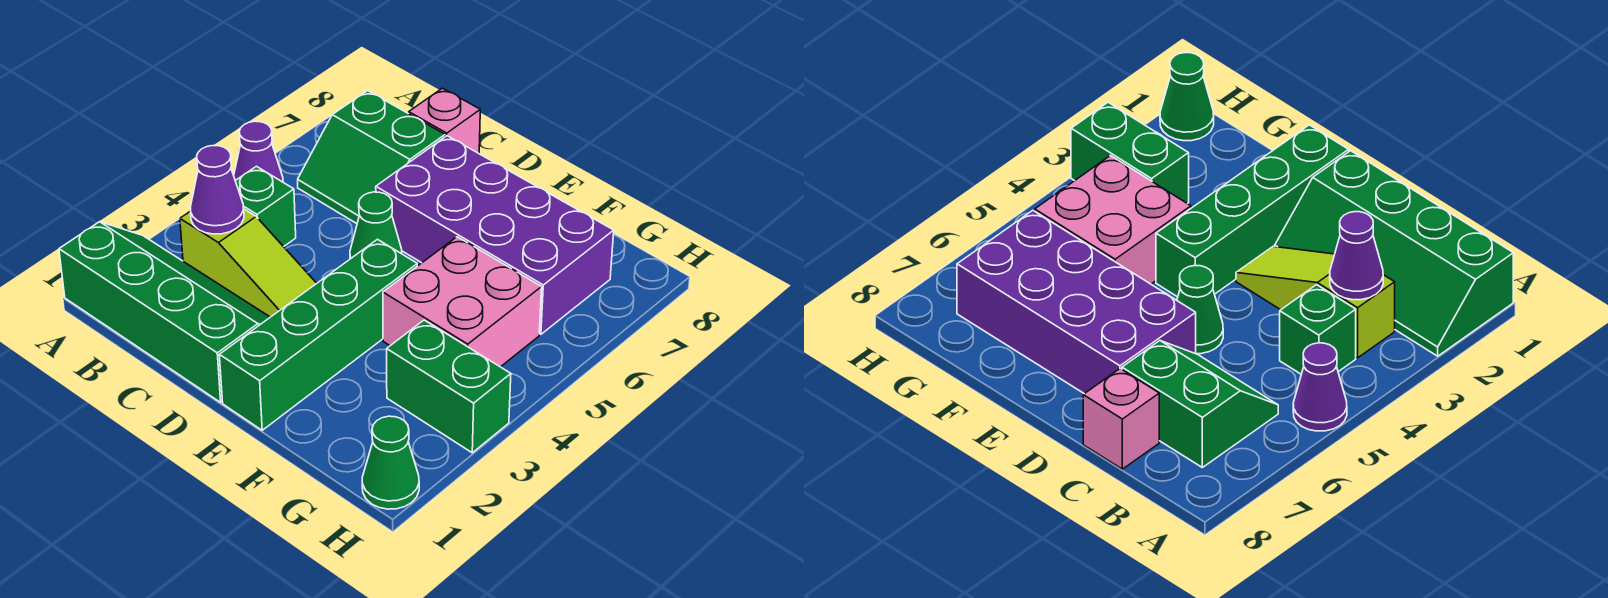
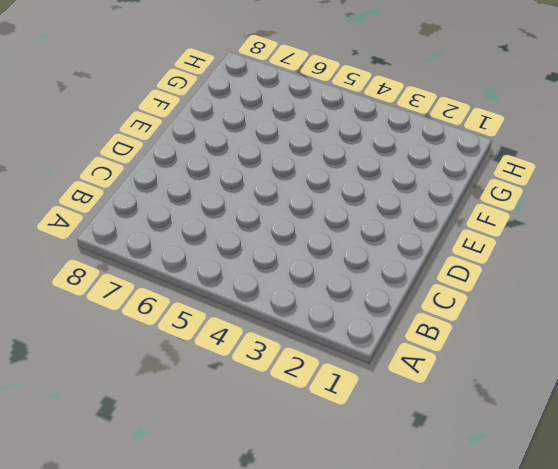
none -> green slope A1:D2 level 1 top 1
none -> purple cone A5 level 1
none -> lime slope B3:D3 level 1 top B

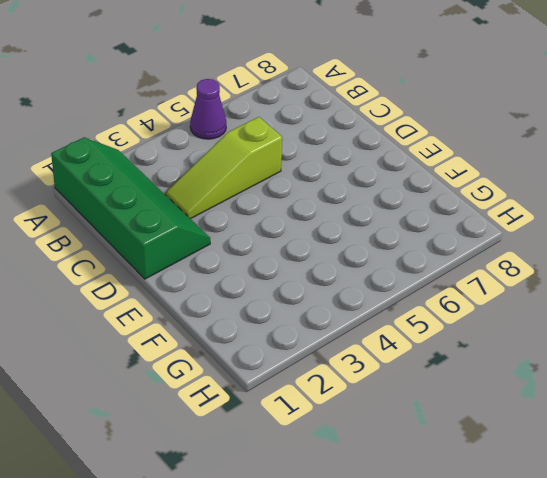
lime slope C3:C5 level 1 top 5 -> lime slope B3:D3 level 1 top B
none -> green brick B4 level 1
none -> green slope B6:C7 level 1 top 7
none -> pink brick C8 level 1

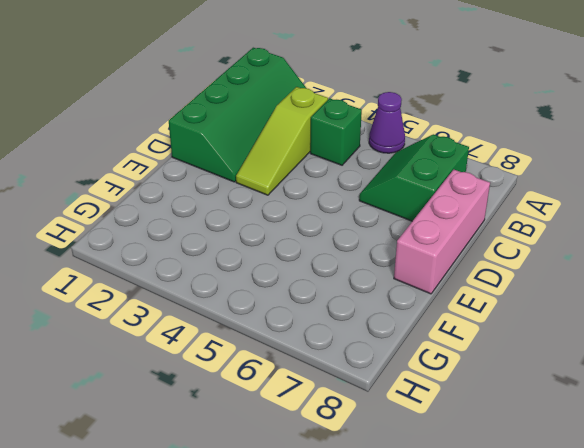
pink brick C8:E8 level 1 -> pink brick C8 level 1
none -> green cone D5 level 1
none -> purple brick D6:G7 level 1
none -> green brick E1:E4 level 1

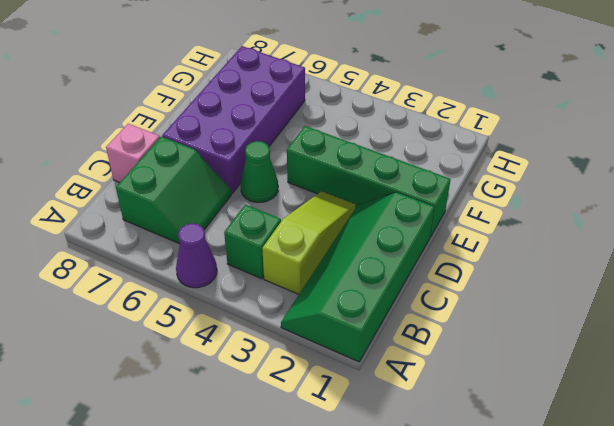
none -> pink brick F4:G5 level 1
none -> green brick G3:H3 level 1
none -> green cone H1 level 1

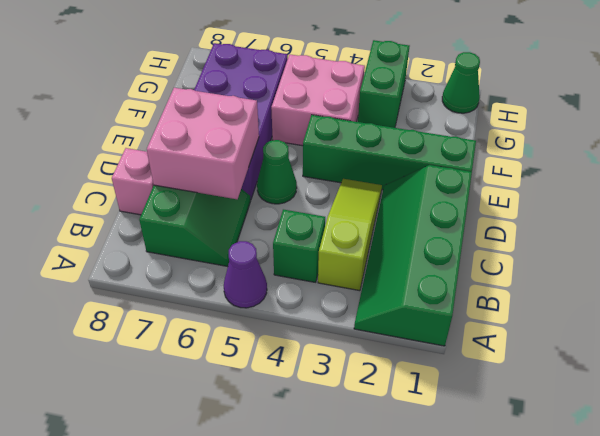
pink brick C6:D7 level 2 -> none
none -> purple cone B3 level 2

